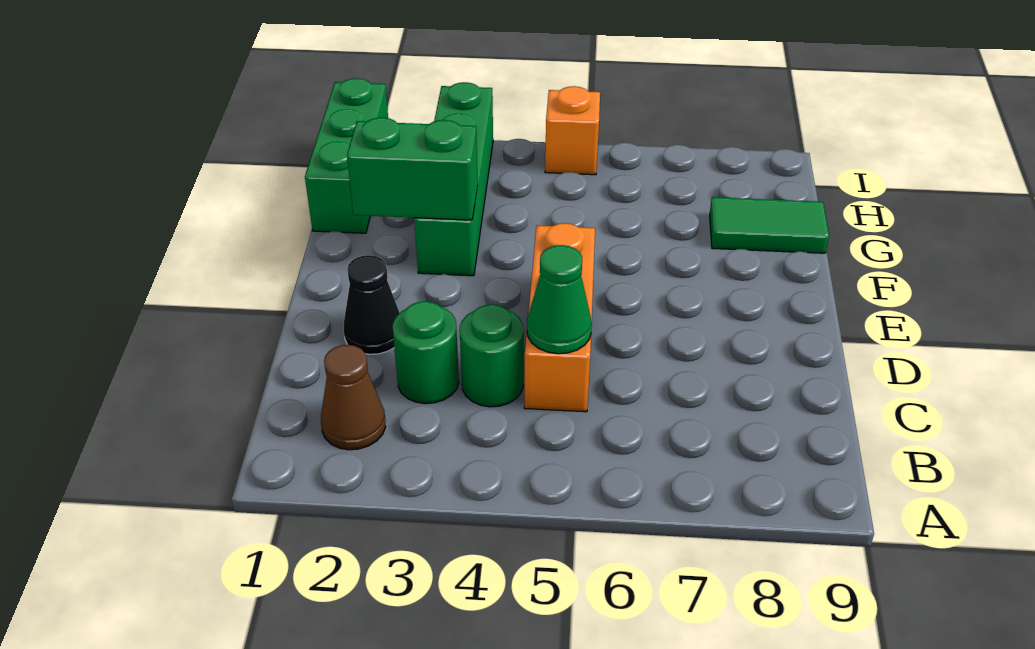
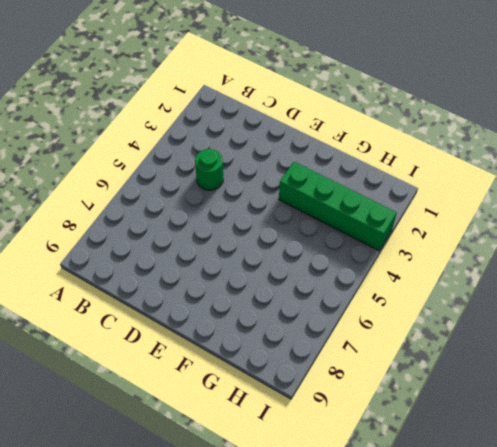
none -> brown cone B2 level 1
none -> green round brick C3 level 1

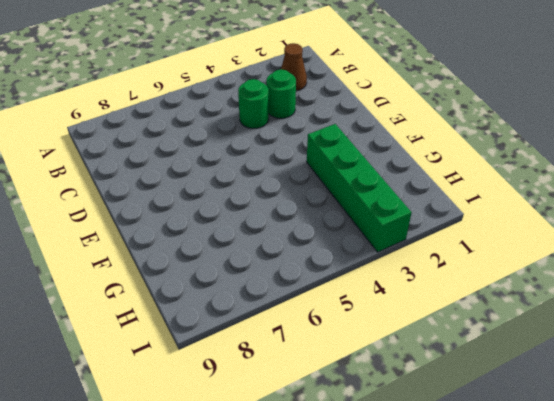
none -> orange brick C5:E5 level 1
none -> black cone D2 level 1

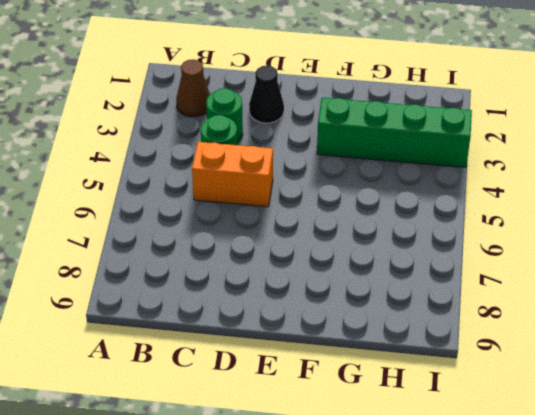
orange brick C5:D5 level 1 -> orange brick C5:E5 level 1
none -> green brick G1:I1 level 1
none -> green tile G8:G9 level 1

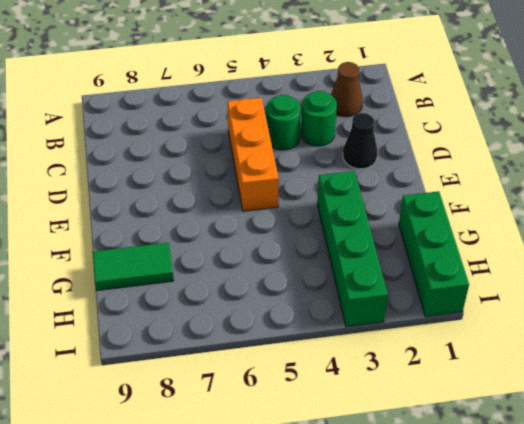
none -> orange brick I5 level 1
none -> green cone C5 level 2

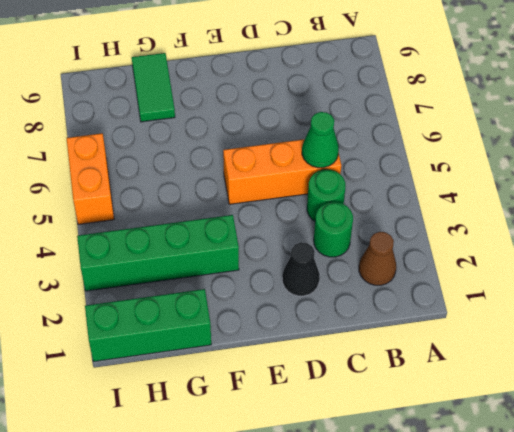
orange brick I5:I6 level 1 -> orange brick I5 level 1
none -> green brick F2:F3 level 2

